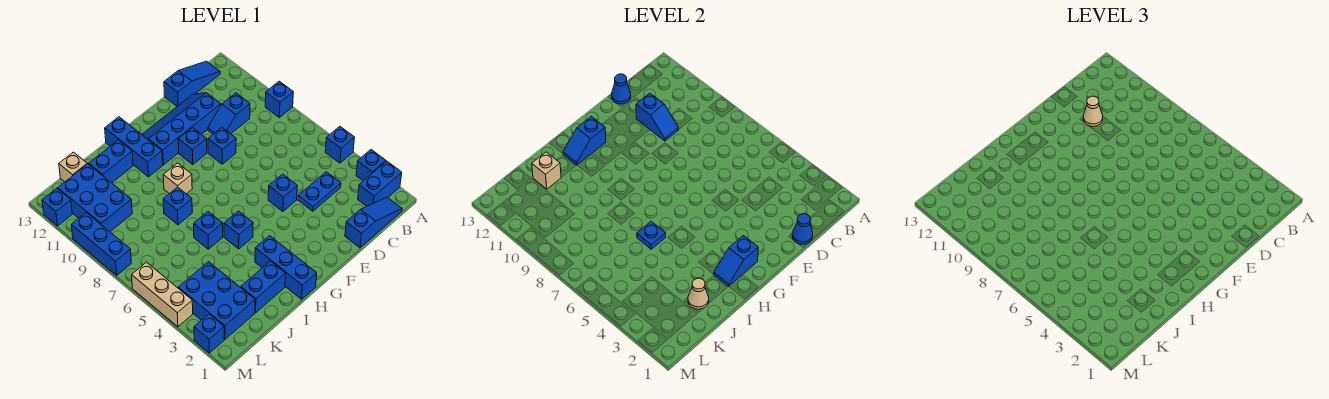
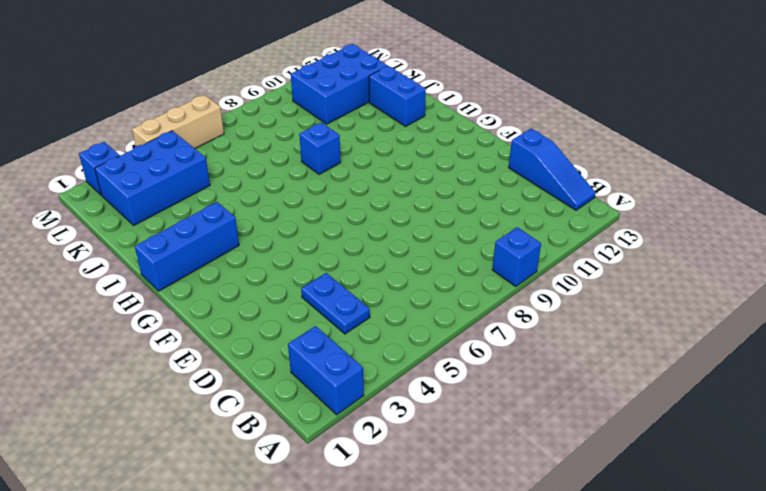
none -> blue brick A3 level 1
none -> blue brick A5 level 1
none -> blue slope B1:D1 level 1 top D
none -> blue slope C10:D10 level 1 top C

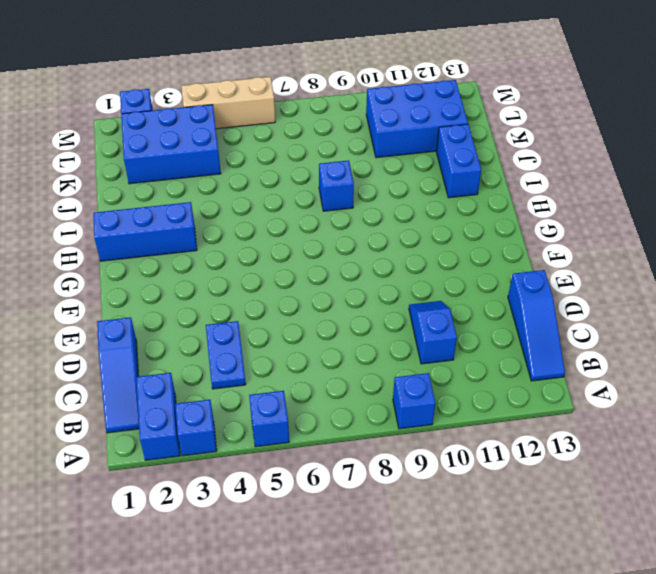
none -> blue slope D11:G12 level 1 top 11
none -> blue brick E5 level 1
none -> blue brick E9 level 1
none -> blue brick F10 level 1

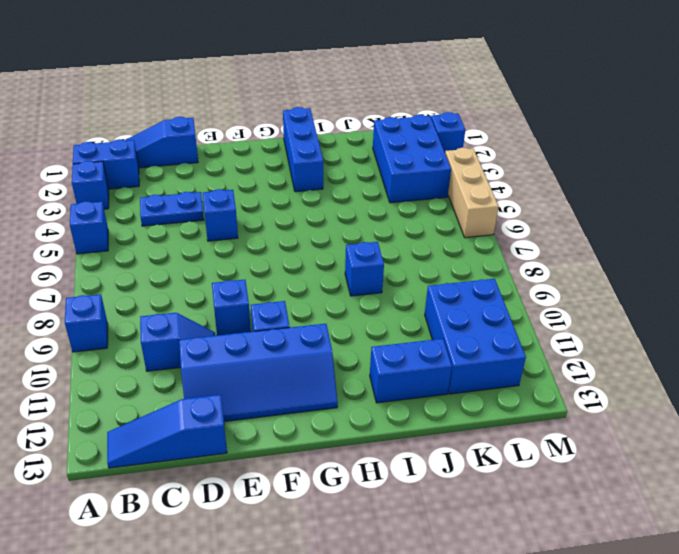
none -> blue brick H5 level 1
none -> tan brick H9 level 1
none -> blue brick H11:H13 level 1
none -> blue brick I2:J2 level 1

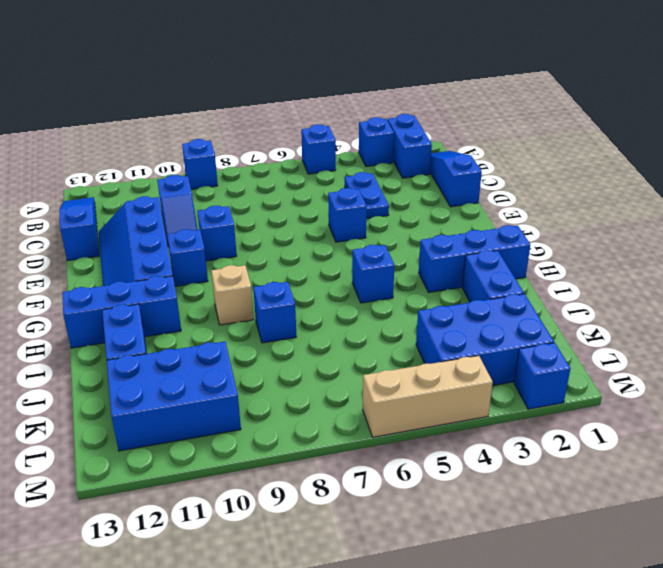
none -> blue brick I6 level 1
none -> tan brick K13 level 1
none -> blue brick M8:M10 level 1
none -> blue brick M12 level 1

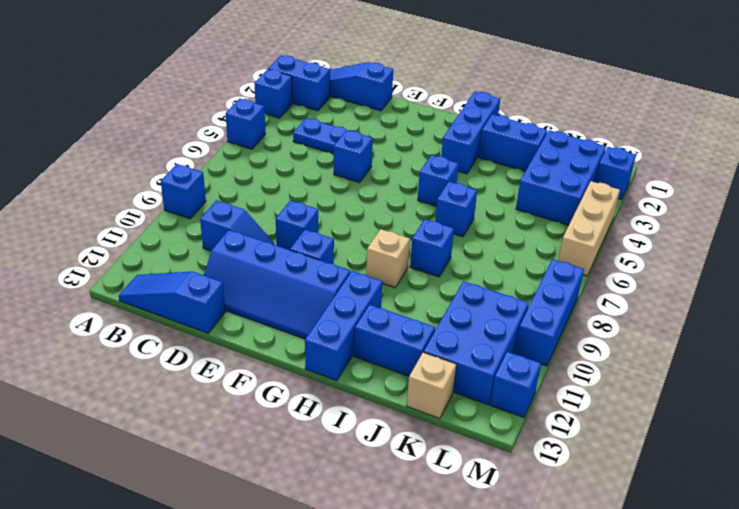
none -> blue cone D1 level 2
none -> blue slope D10:D11 level 2 top 11
none -> blue cone D13 level 2
none -> blue slope G2:H2 level 2 top G

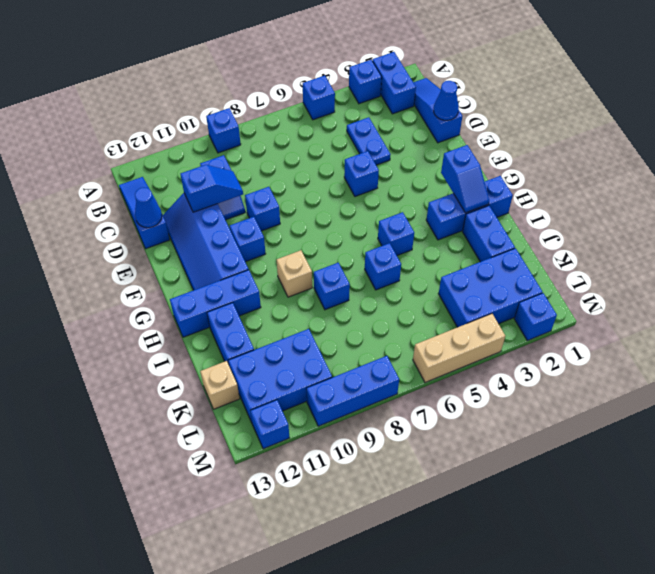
none -> blue slope G12:H12 level 2 top G
none -> blue plate I6 level 2
none -> tan cone J2 level 2
none -> tan brick J12 level 2

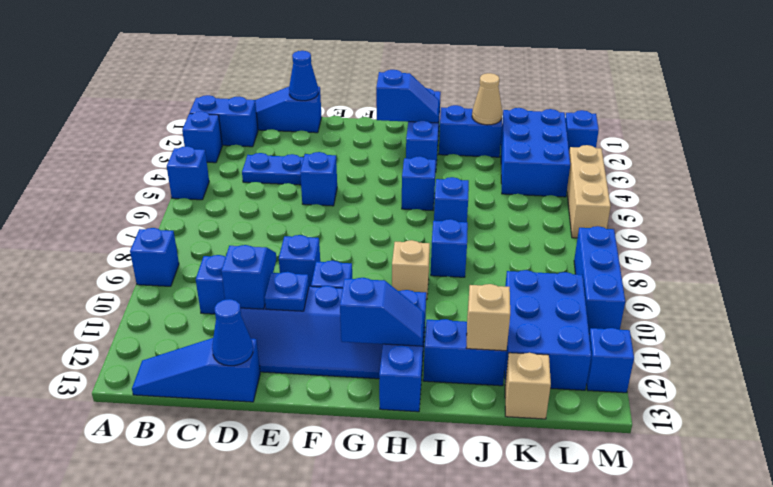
blue plate E11 level 2 -> blue plate I6 level 2
none -> tan cone D11 level 3

